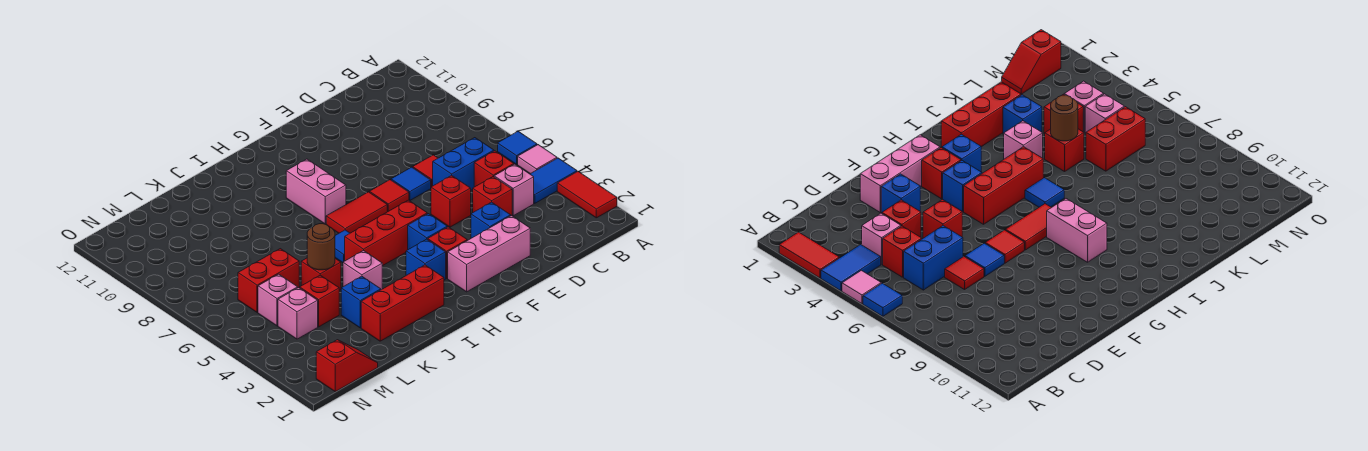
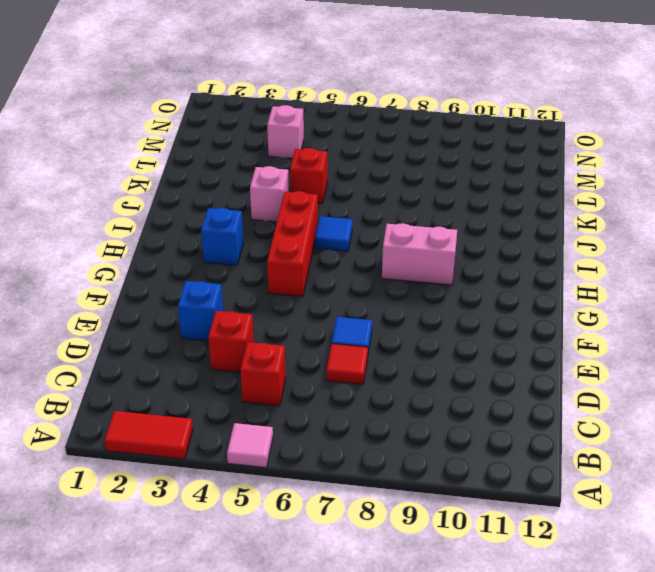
none -> blue tile A4:B4 level 1
none -> blue tile A6 level 1
none -> pink brick C4 level 1
none -> blue brick C6:D6 level 1

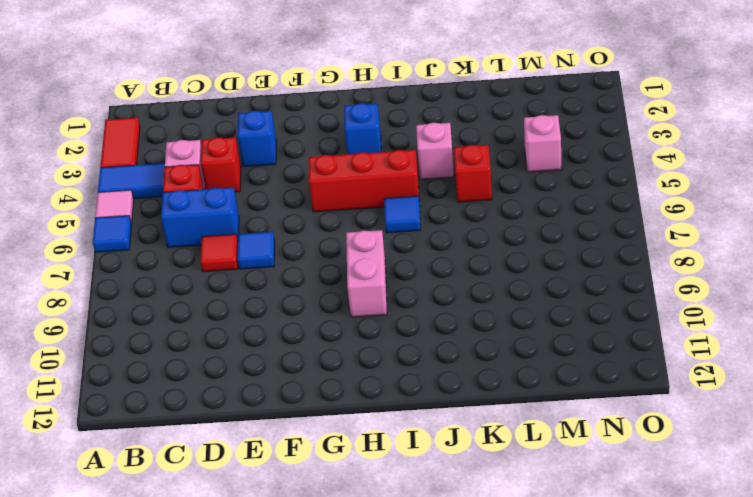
none -> pink brick E2:G2 level 1
none -> red brick E5 level 1
none -> red tile F7 level 1
none -> red brick G3 level 1

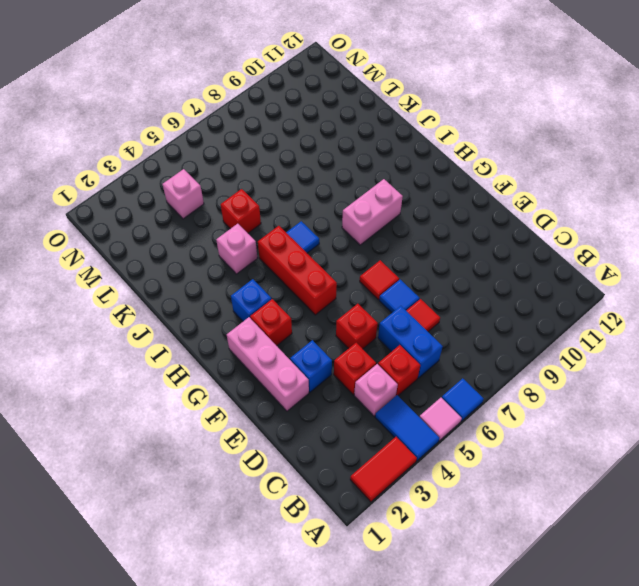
none -> blue brick G4 level 1
none -> red tile G7:H7 level 1
none -> red brick I2:K2 level 1
none -> blue brick K3 level 1

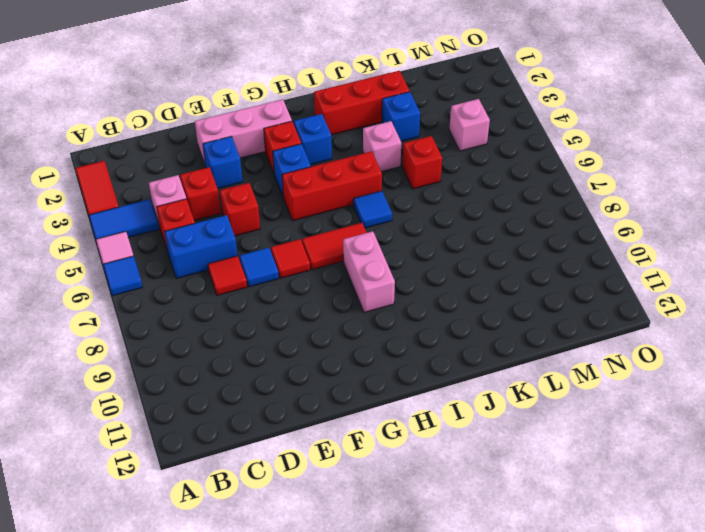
none -> red brick L4 level 1
none -> red brick L6:M6 level 1
none -> red slope M1:N1 level 1 top N
none -> pink brick M5 level 1

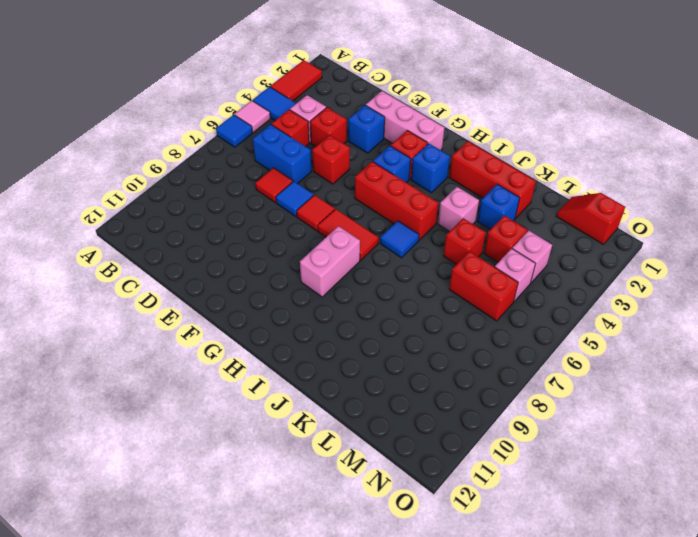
none -> brown round brick K5 level 2

